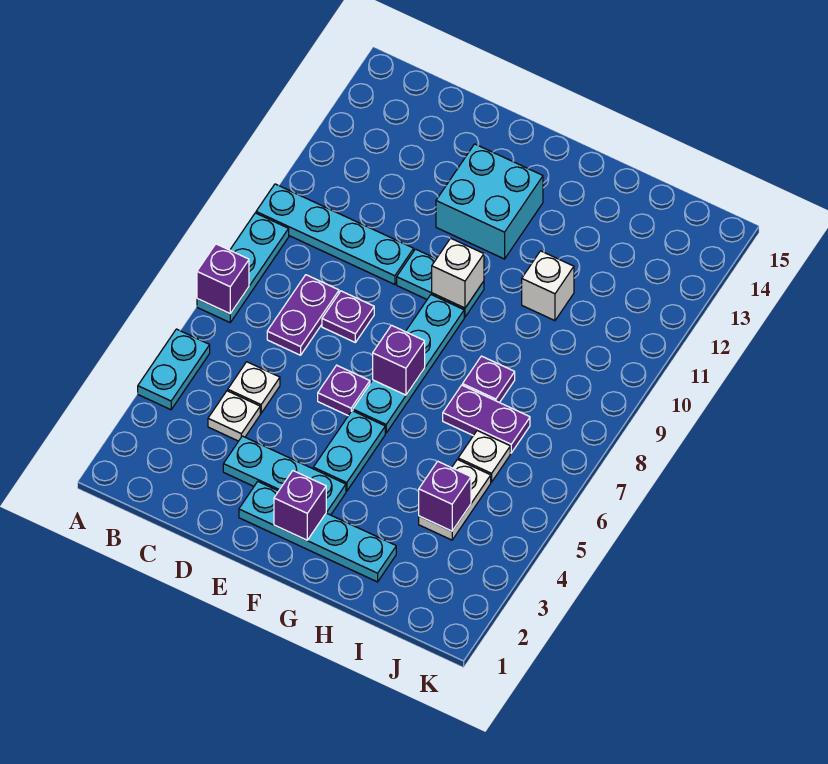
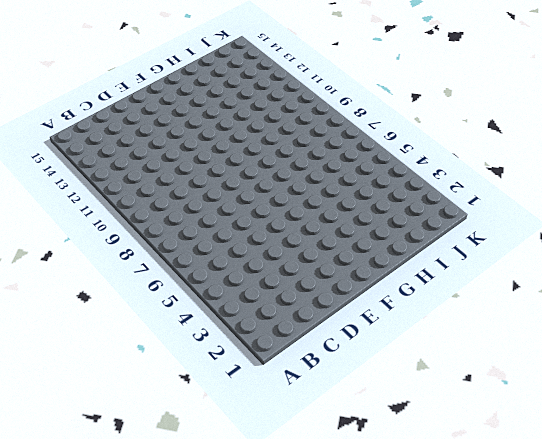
none -> cyan plate A4:A5 level 1
none -> cyan plate A7:A9 level 1
none -> cyan plate A10:D10 level 1

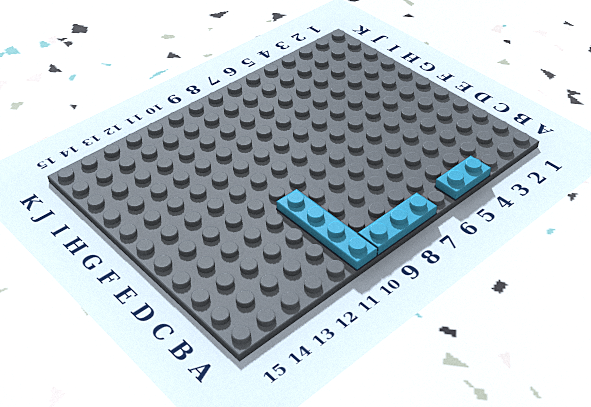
none -> white plate C4 level 1
none -> white plate C5 level 1
none -> purple plate C7:C8 level 1

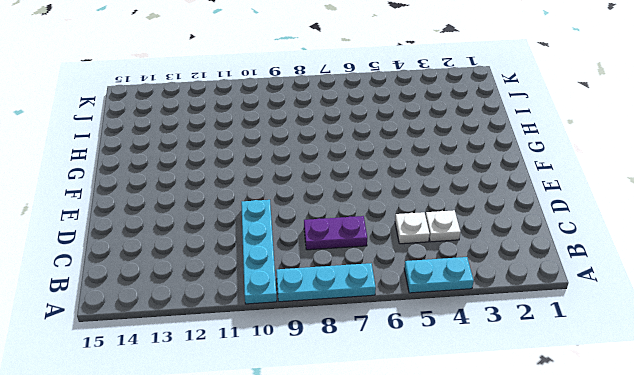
none -> cyan plate D3:F3 level 1
none -> purple plate D8 level 1
none -> cyan plate E2:H2 level 1

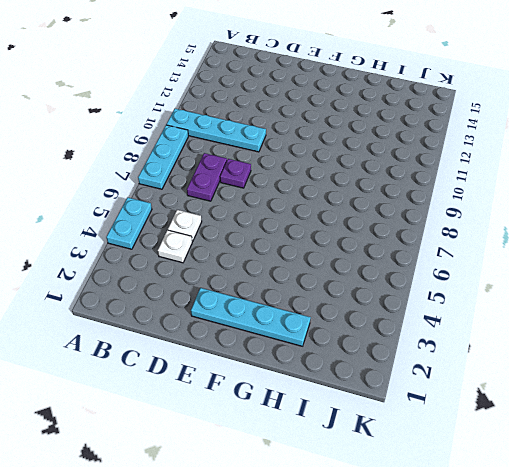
none -> cyan plate D3:F3 level 1
none -> purple plate E6 level 1
none -> cyan plate E10:F10 level 1

